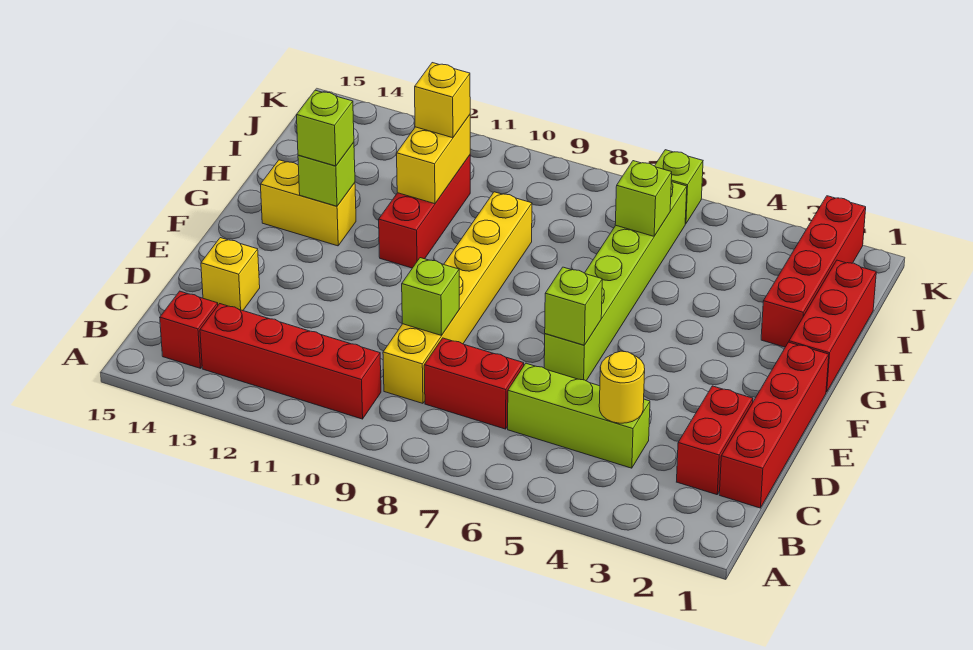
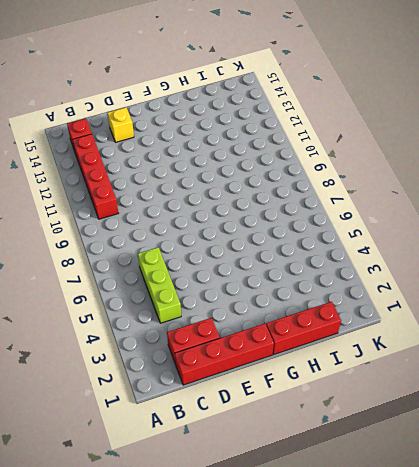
none -> red brick C7:C8 level 1
none -> yellow brick C9:H9 level 1
none -> lime brick E6:J6 level 1

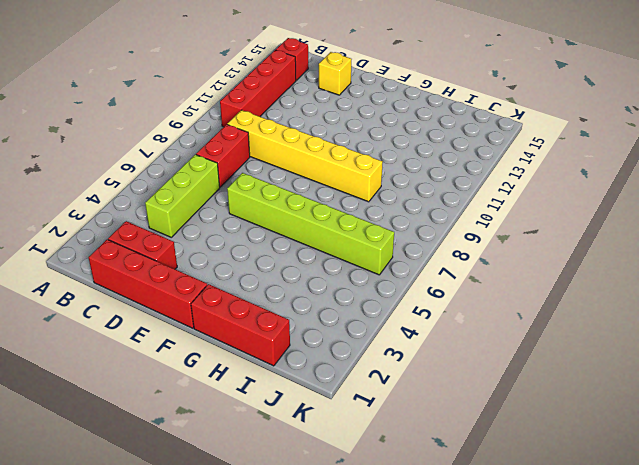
none -> red brick G11:I11 level 1
none -> yellow brick G13:G14 level 1
none -> red brick H2:K2 level 1

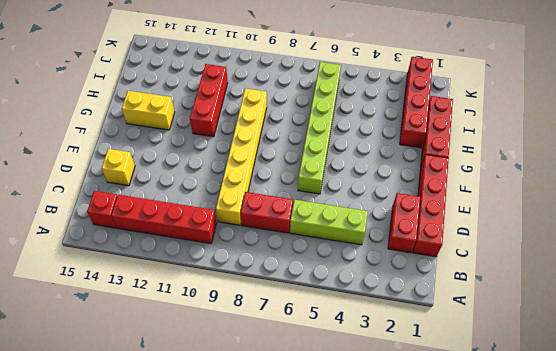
none -> lime brick K6 level 1
none -> yellow round brick C4 level 2
none -> lime brick D9 level 2

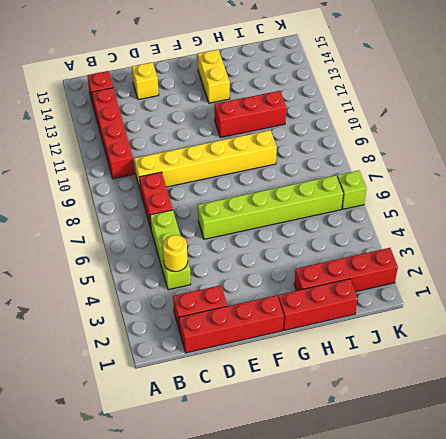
none -> lime brick D9 level 2
none -> lime brick E6 level 2
none -> lime brick G13 level 2

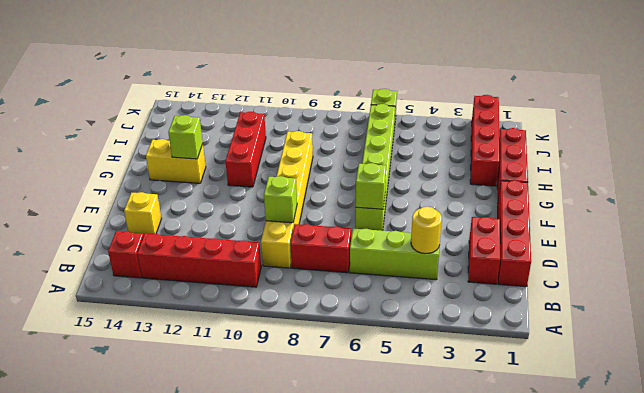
none -> yellow brick H11:I11 level 2
none -> lime brick I6 level 2
none -> lime brick G13 level 3

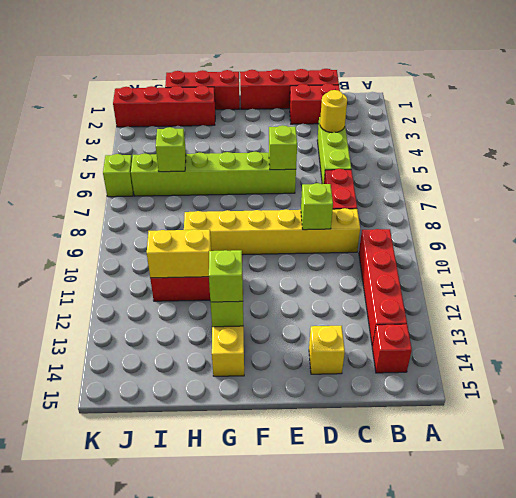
none -> yellow brick I11 level 3

